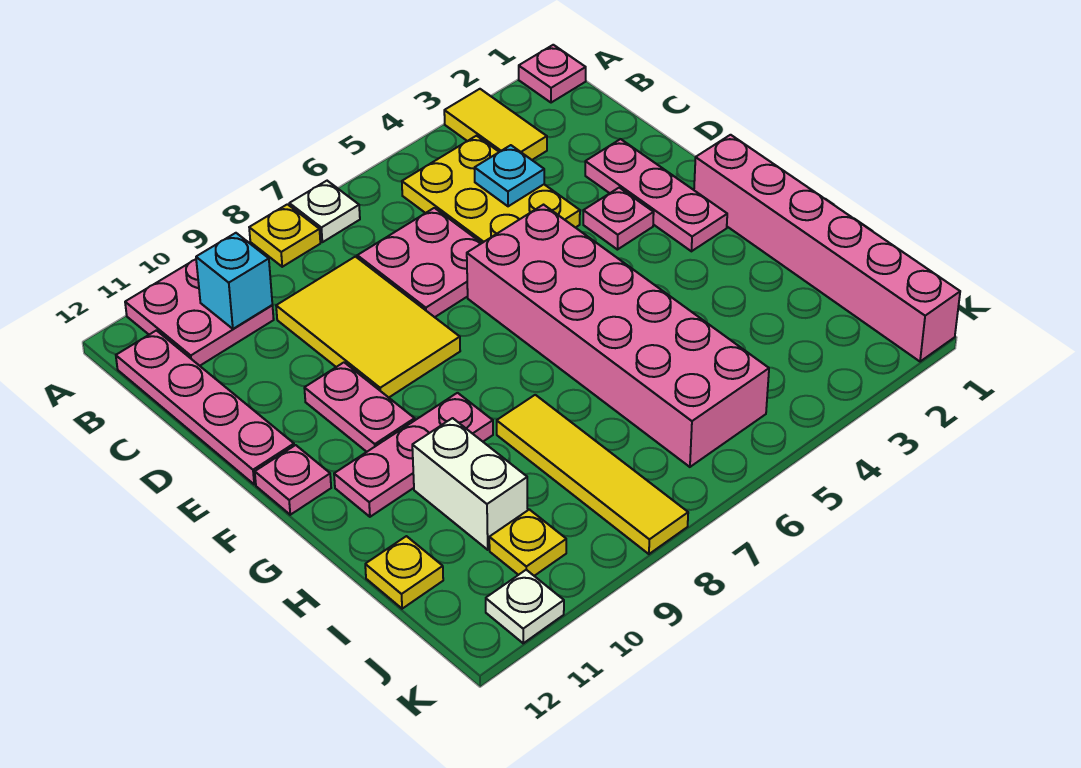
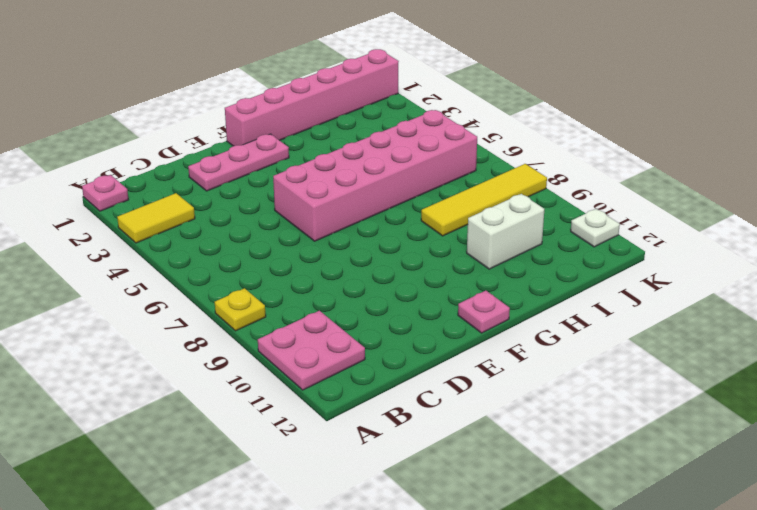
none -> white plate A7 level 1
none -> yellow plate B4:D5 level 1
none -> pink plate B12:E12 level 1

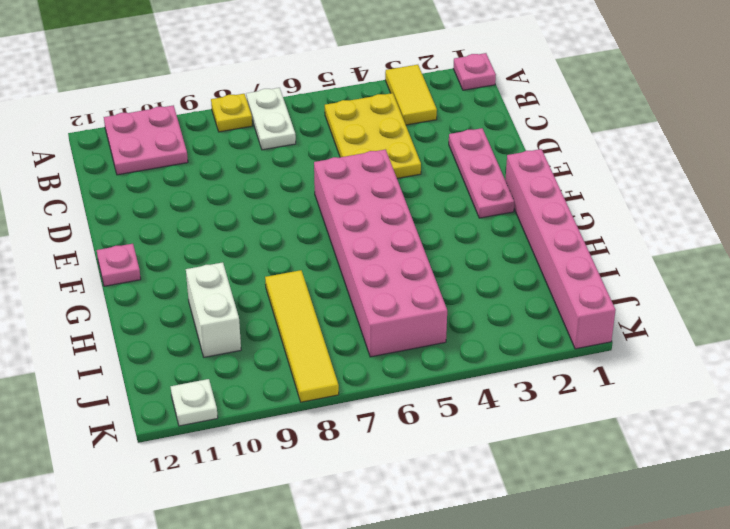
white plate A7:B7 level 1 -> white plate A7 level 1
none -> pink plate B12:E12 level 1
none -> pink plate C6:D7 level 1
none -> yellow tile C8:E9 level 1

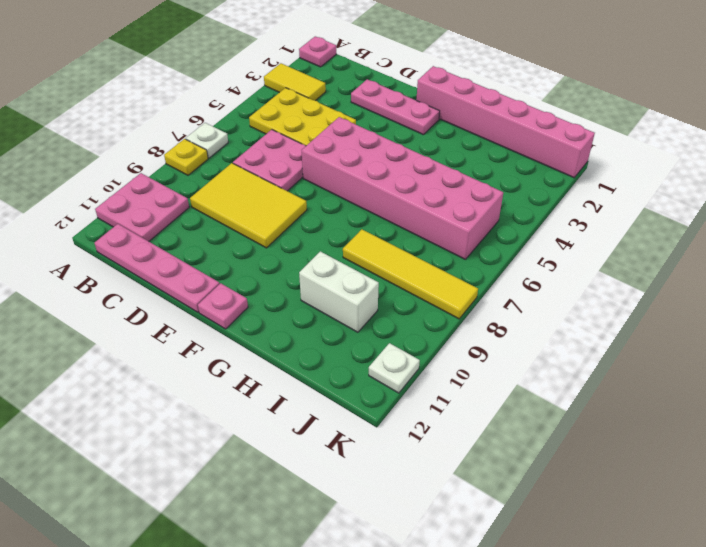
none -> pink plate E3 level 1
none -> pink plate E10:F10 level 1
none -> pink plate G9:G11 level 1

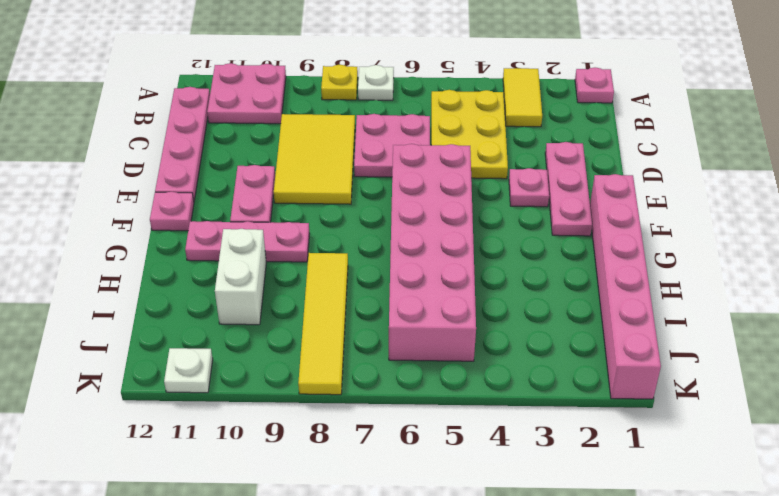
none -> yellow plate I12 level 1
none -> yellow plate J10 level 1
none -> cyan brick B10 level 2

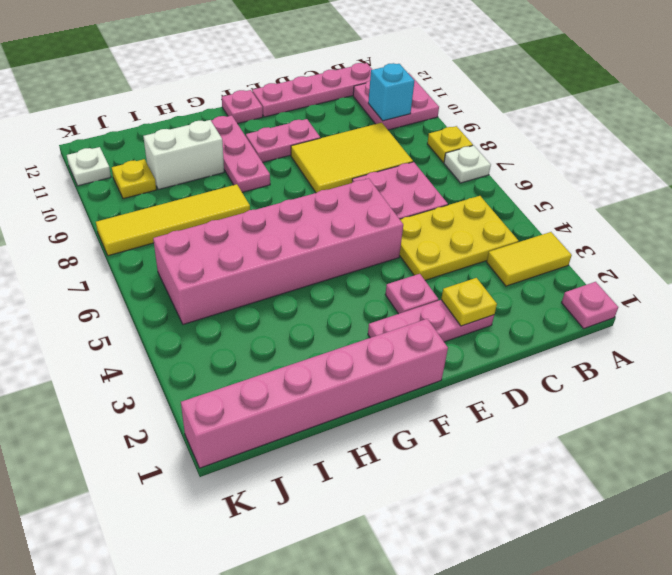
yellow plate D2 level 2 -> yellow plate I12 level 1
none -> cyan plate C4 level 2

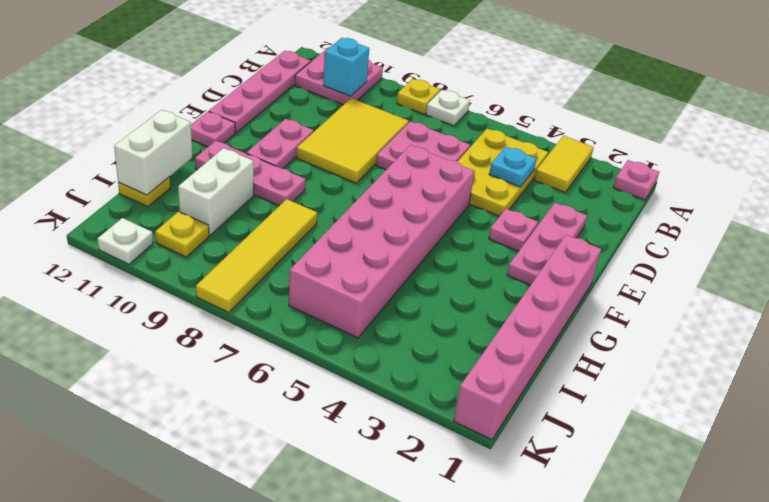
white brick H12:I12 level 2 -> none

